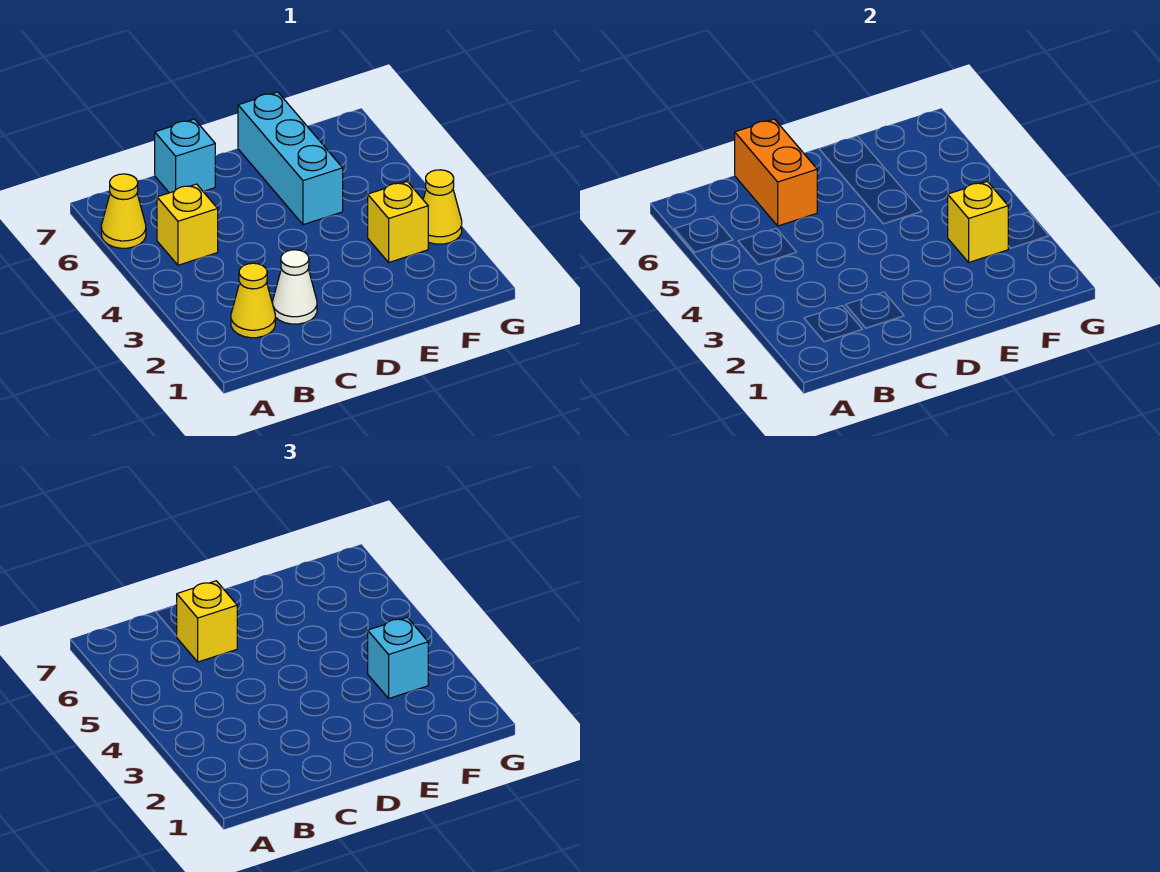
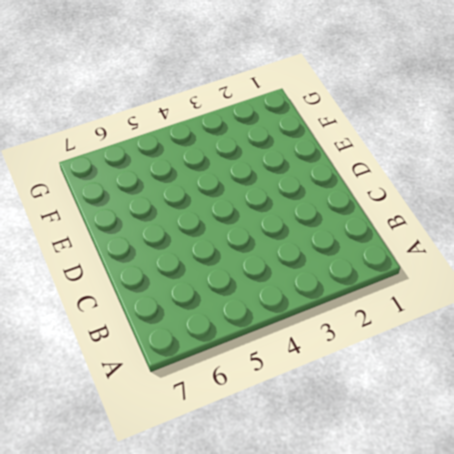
none -> yellow cone A6 level 1
none -> yellow cone B2 level 1
none -> yellow brick B5 level 1

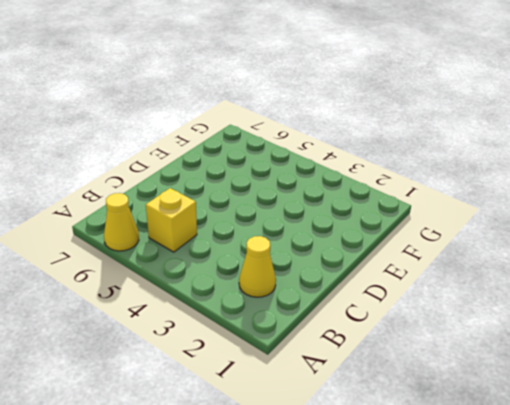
none -> white cone C2 level 1
none -> cyan brick C7 level 1
none -> cyan brick E5:E7 level 1

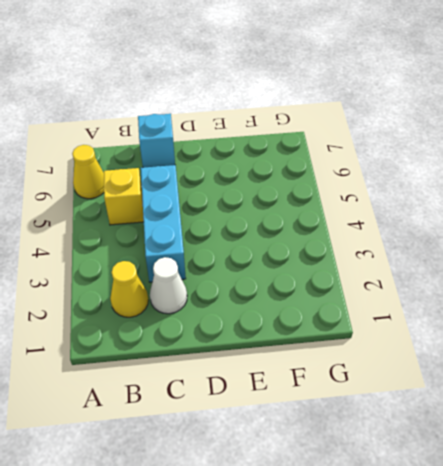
cyan brick C3:C5 level 1 -> cyan brick E5:E7 level 1
none -> yellow brick F3 level 1
none -> yellow cone G3 level 1
none -> orange brick C6:C7 level 2

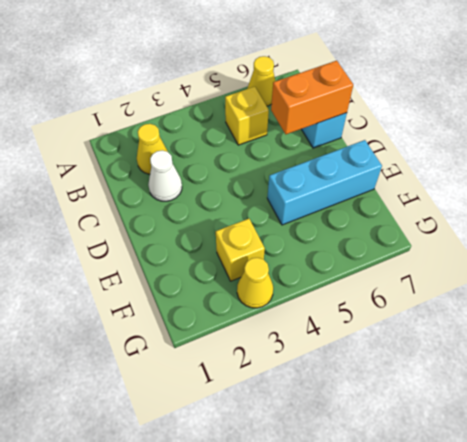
none -> yellow brick F3 level 2
none -> yellow brick C6 level 3
none -> cyan brick F3 level 3

